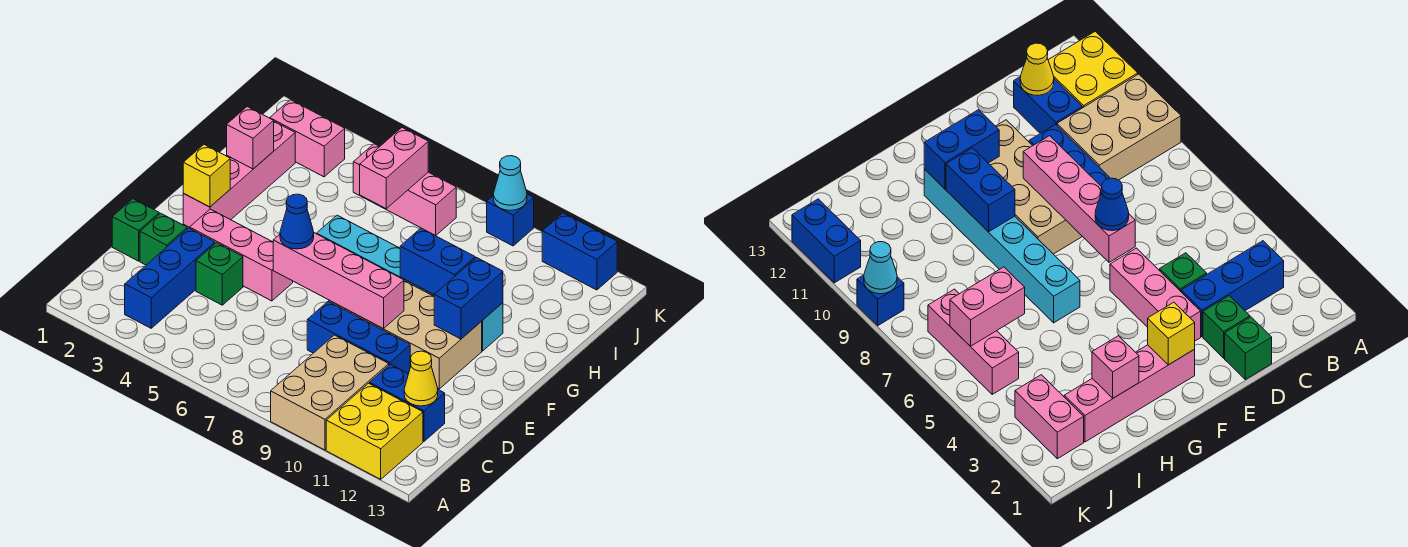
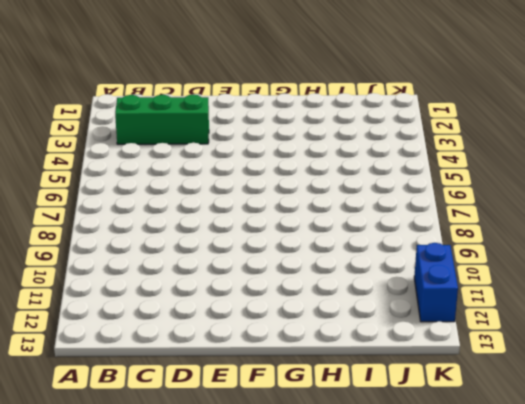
green brick B3:D3 level 1 -> blue brick B3:D3 level 1
none -> tan brick A9:C10 level 1
none -> yellow brick A11:B12 level 1
none -> blue brick C11:C12 level 1

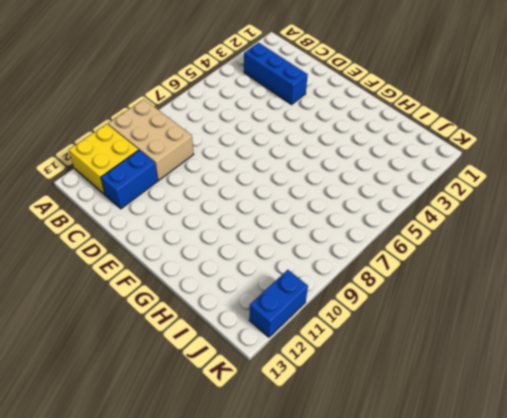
none -> green brick D1 level 1
none -> green brick D2 level 1
none -> green brick D4 level 1

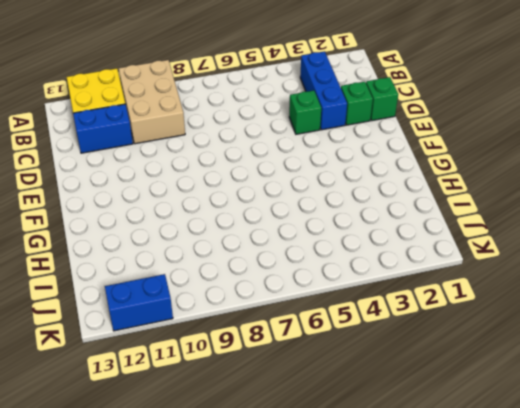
none -> blue brick D8:D10 level 1
none -> pink brick E3:E5 level 1
none -> tan brick E8:F11 level 1

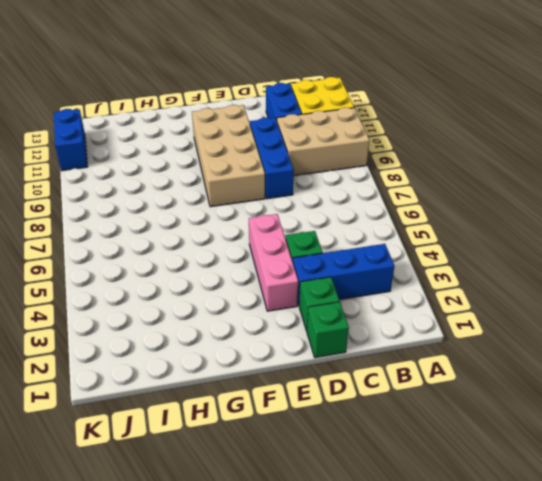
none -> pink brick F2:I2 level 1
none -> cyan brick G6:G11 level 1
none -> pink brick J2:J3 level 1

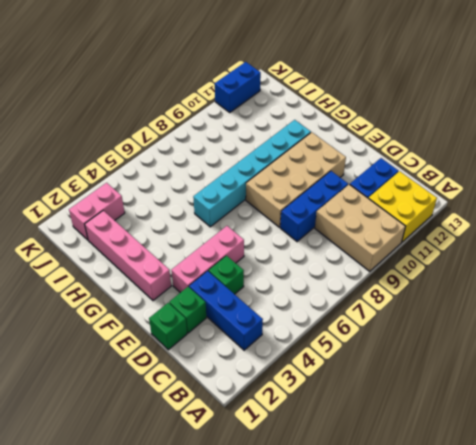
none -> pink brick J5:J7 level 1
none -> blue brick K9 level 1
none -> yellow cone C12 level 2

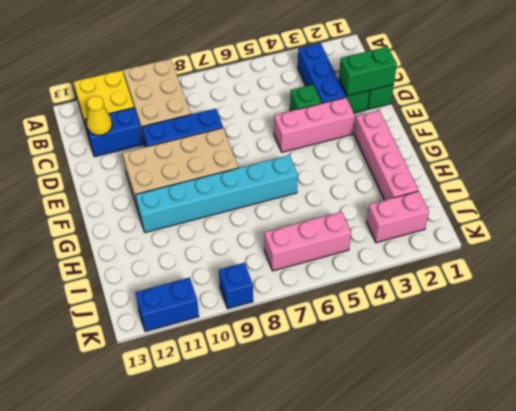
green brick D1:D2 level 2 -> none
none -> pink brick E6:E9 level 2
none -> yellow brick F2 level 2
none -> blue brick F11:G11 level 2

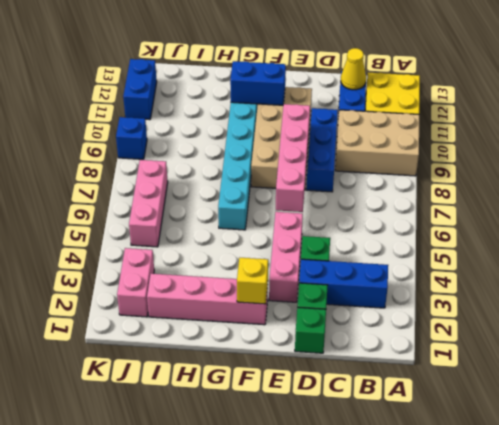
none -> blue brick G9:G10 level 2
none -> pink brick H2 level 2
none -> pink brick I6:J6 level 2

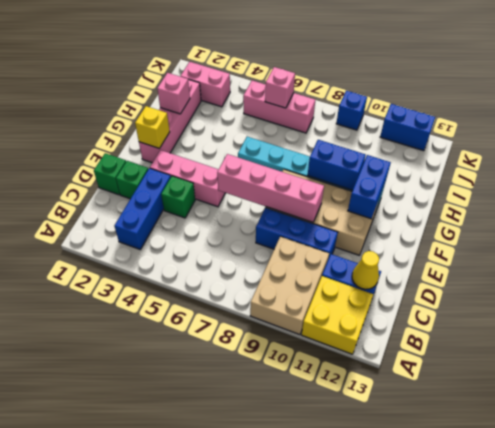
pink brick J6 level 2 -> pink brick I6:J6 level 2
none -> cyan cone K9 level 2
none -> blue cone E6 level 3

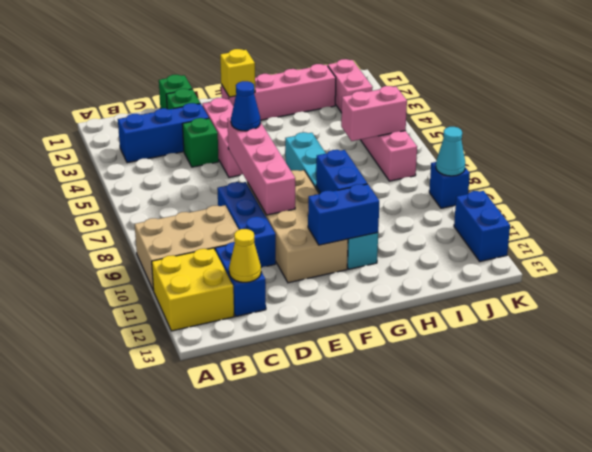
none -> pink brick H2 level 2

